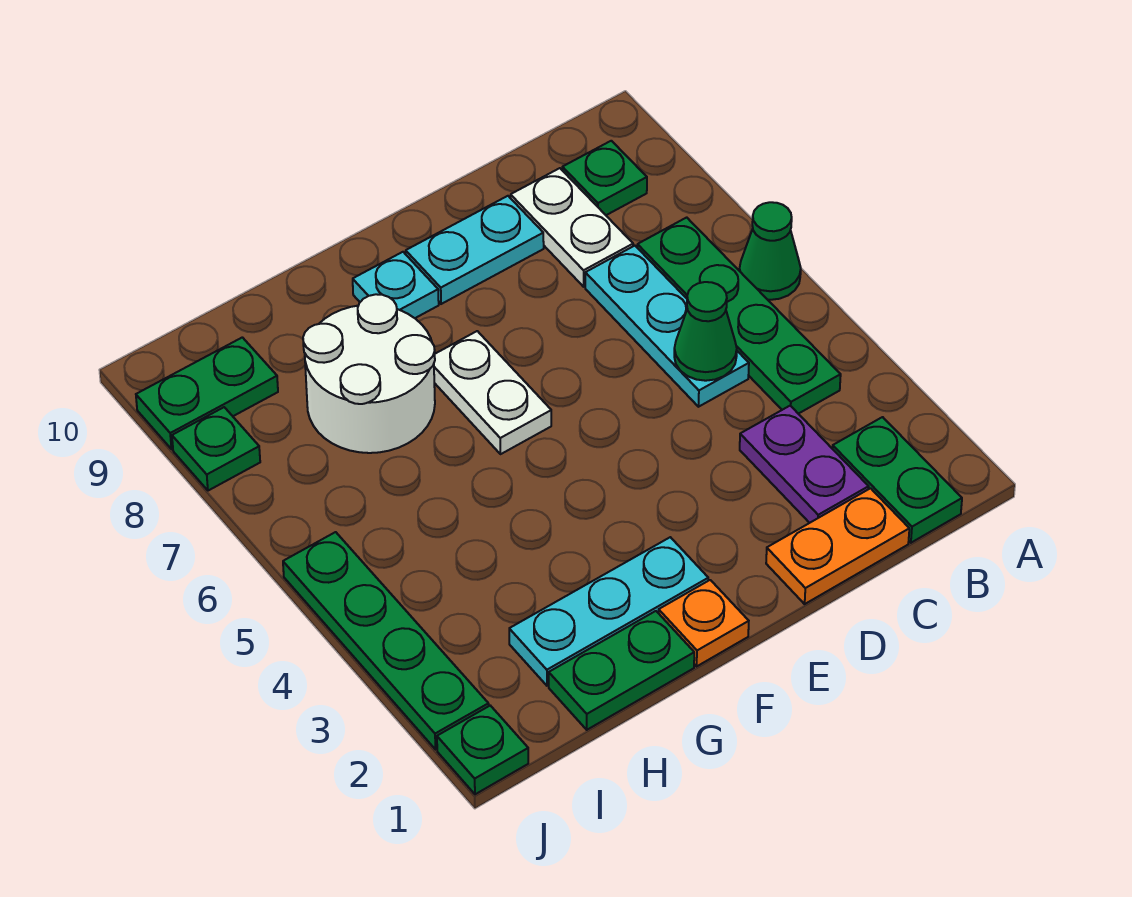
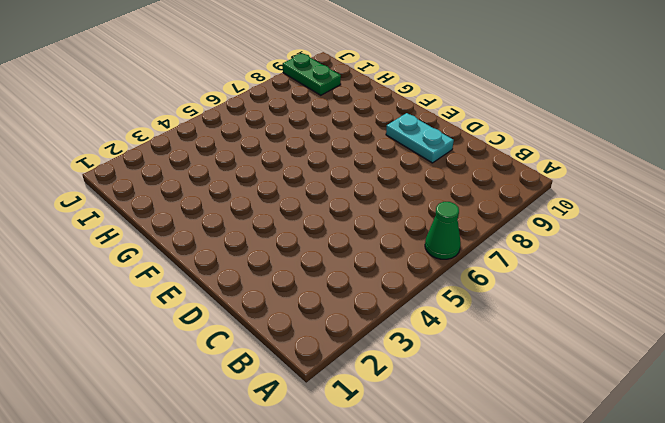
none -> green plate B1:B2 level 1
none -> green plate B4:B7 level 1
none -> green plate B9 level 1

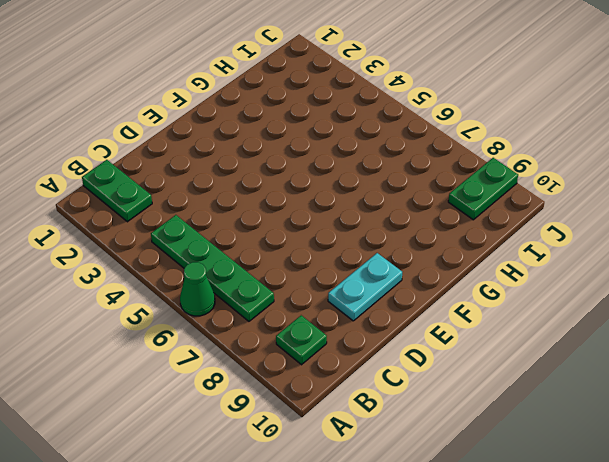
none -> orange plate C1:D1 level 1
none -> purple plate C2:C3 level 1
none -> cyan plate C5:C7 level 1

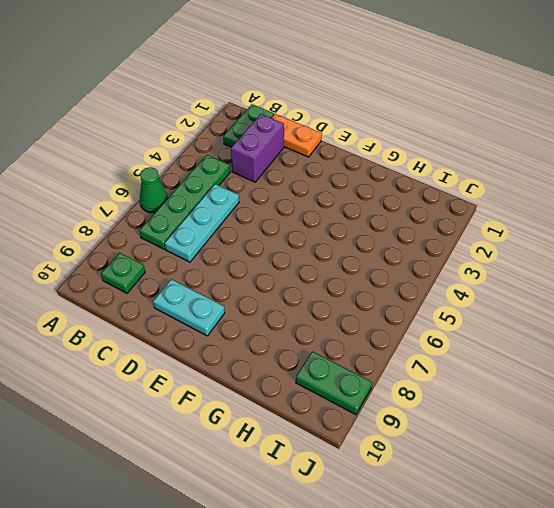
purple brick C2:C3 level 1 -> purple plate C2:C3 level 1
none -> white plate C8:C9 level 1
none -> orange plate F1 level 1
none -> cyan plate F2:H2 level 1

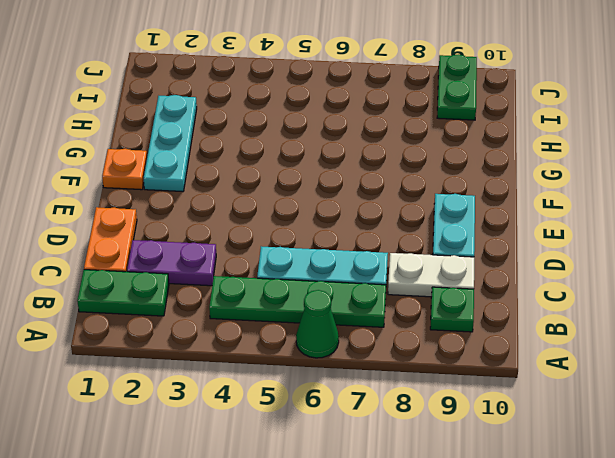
none -> white plate F6:F7 level 1
none -> cyan plate F9 level 1
none -> green plate G1:H1 level 1

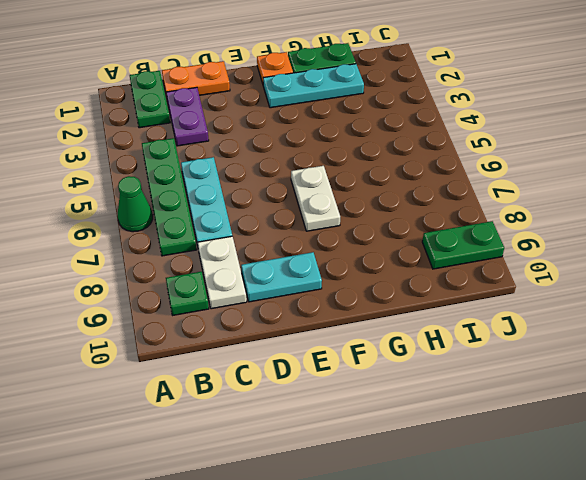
none -> cyan plate F9 level 1
none -> white round brick G7:H8 level 1
none -> green plate J1 level 1

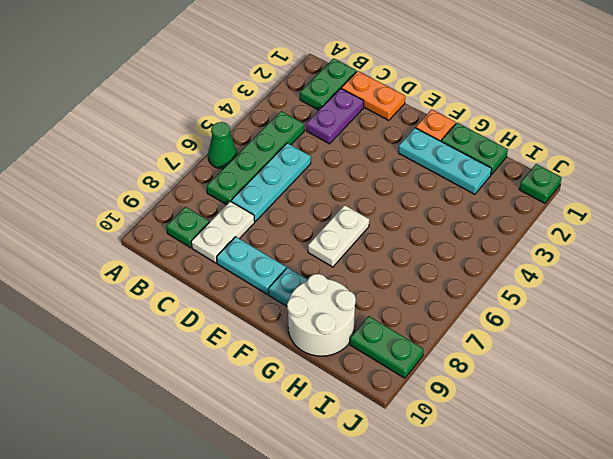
white round brick G9:H10 level 1 -> white round brick G7:H8 level 1
none -> green plate J2:J5 level 1
none -> green plate J8 level 1
none -> green cone C5 level 2

